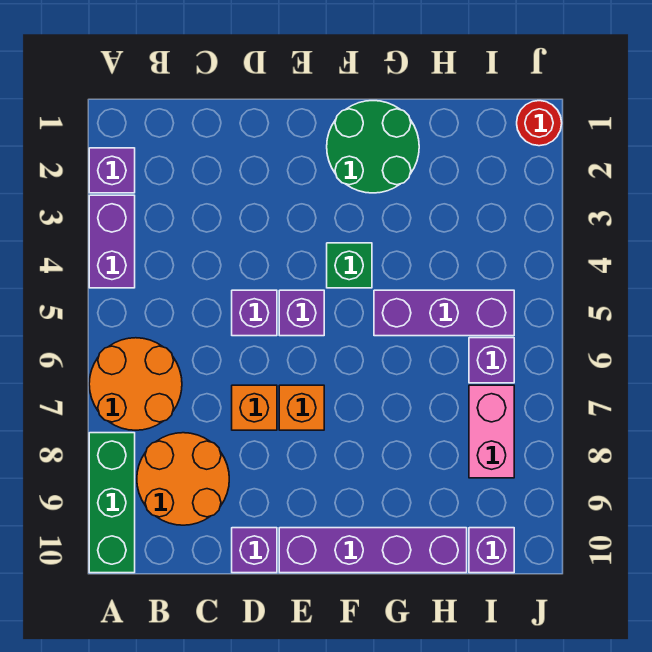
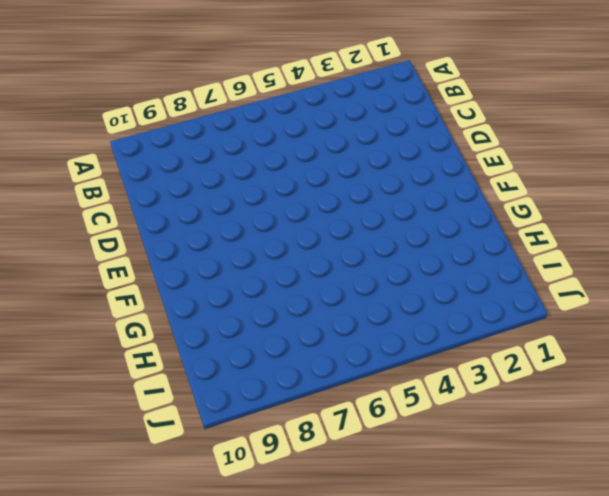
none -> purple brick A2 level 1
none -> purple brick A3:A4 level 1
none -> orange round brick A6:B7 level 1

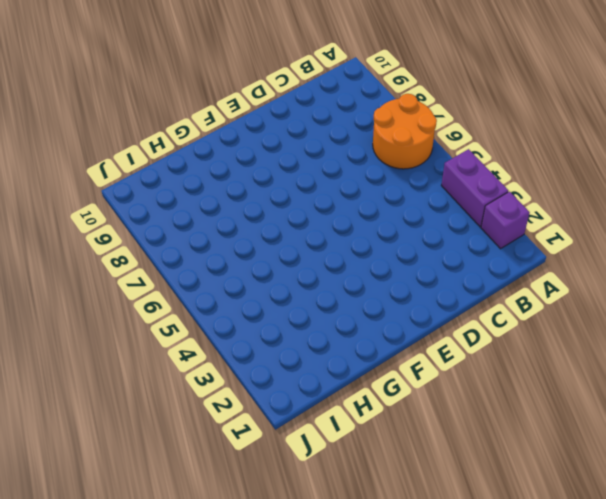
none -> green brick A8:A10 level 1
none -> orange round brick B8:C9 level 1
none -> purple brick D5 level 1

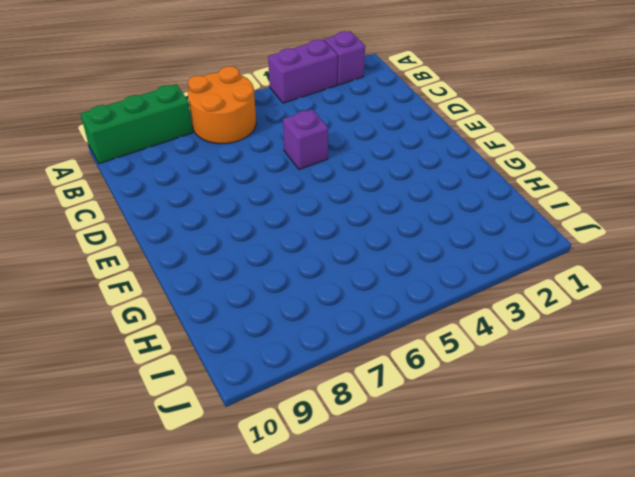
none -> orange round brick B8:C9 level 1
none -> orange brick D7 level 1
none -> purple brick D10 level 1

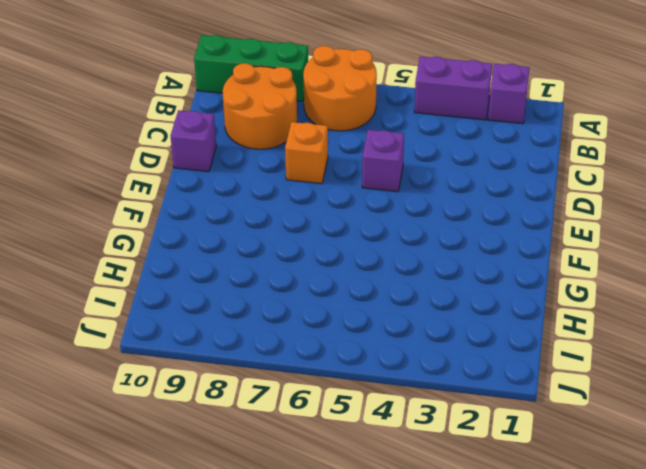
none -> purple brick E5 level 1
none -> orange brick E7 level 1
none -> purple brick E10:H10 level 1

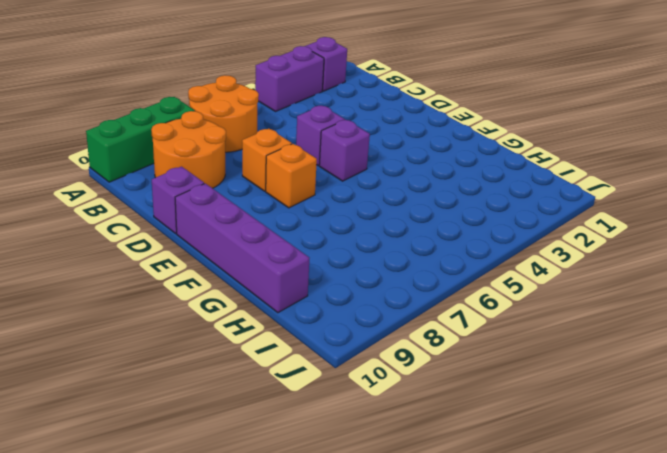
none -> green round brick F1:G2 level 1
none -> green brick F4 level 1
none -> purple brick G5:I5 level 1

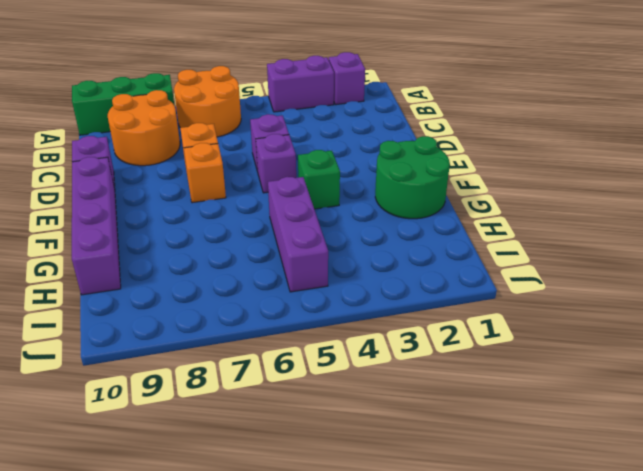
none -> purple brick I6 level 1
none -> pink brick I7:I8 level 1
none -> purple brick I10 level 1

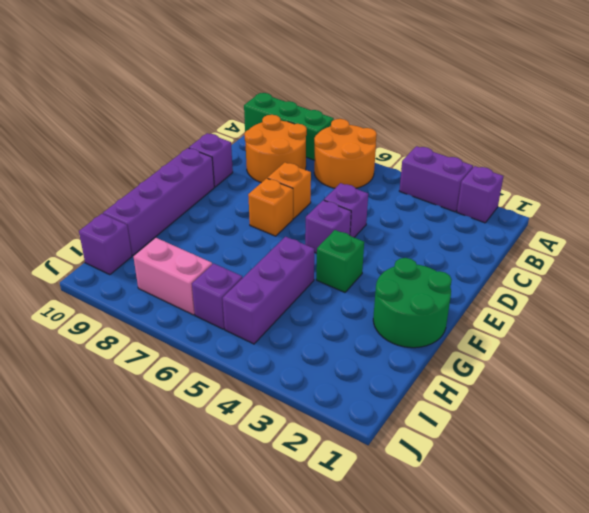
none -> red round brick J1 level 1

